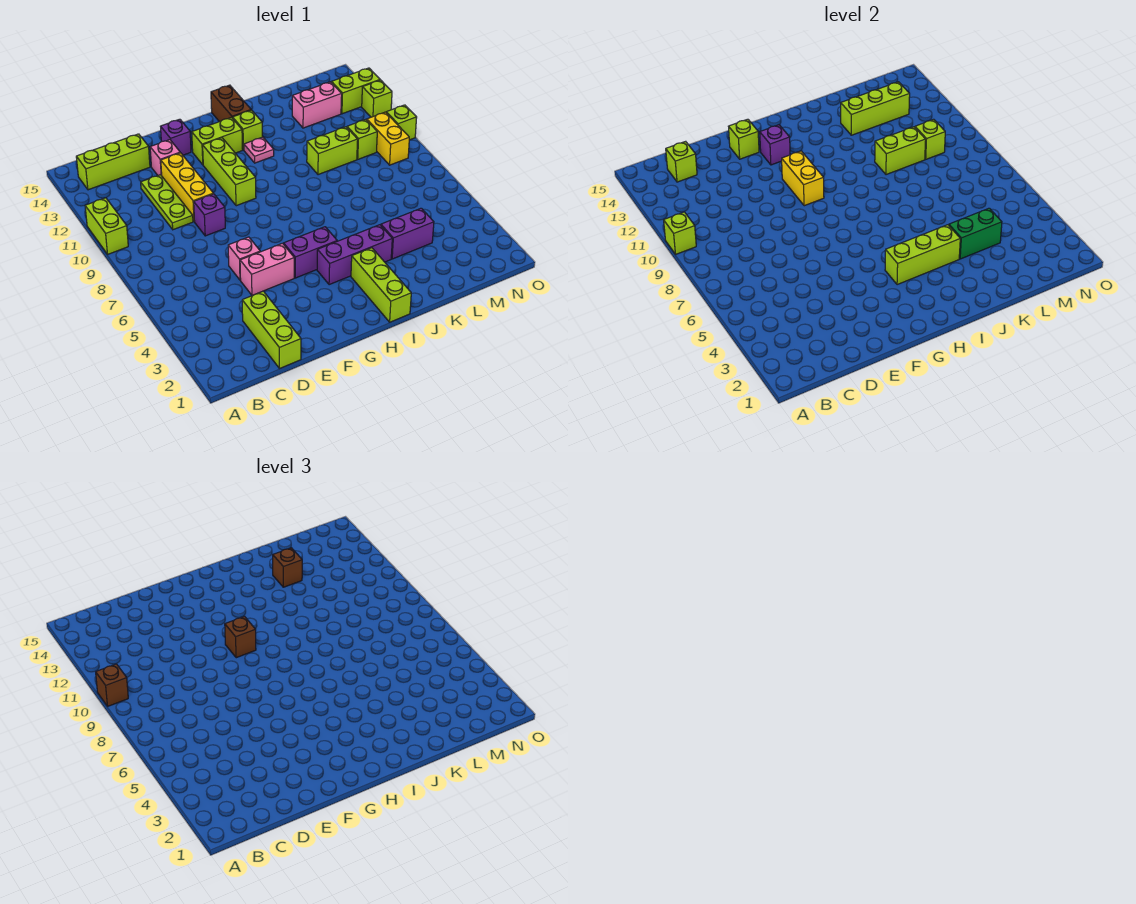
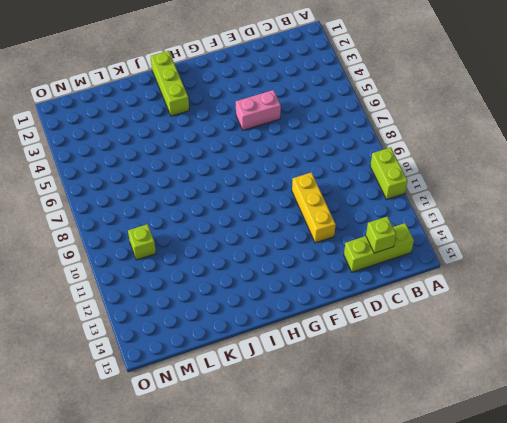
none -> lime brick D1:D3 level 1
none -> lime plate D10:D12 level 1
none -> pink brick E6 level 1
none -> purple brick E9 level 1

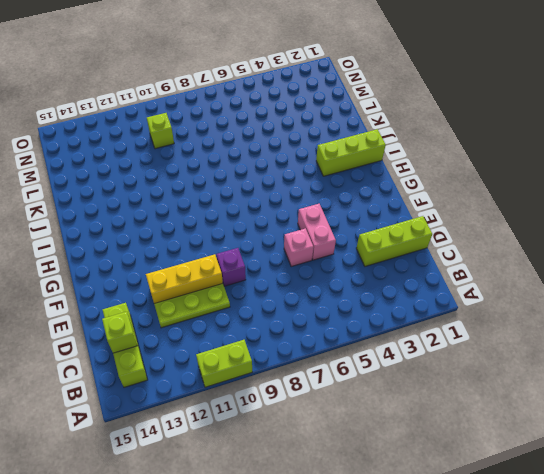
none -> pink brick E13 level 1
none -> purple brick F14 level 1
none -> purple brick G5:H5 level 1
none -> lime brick G10:G12 level 1

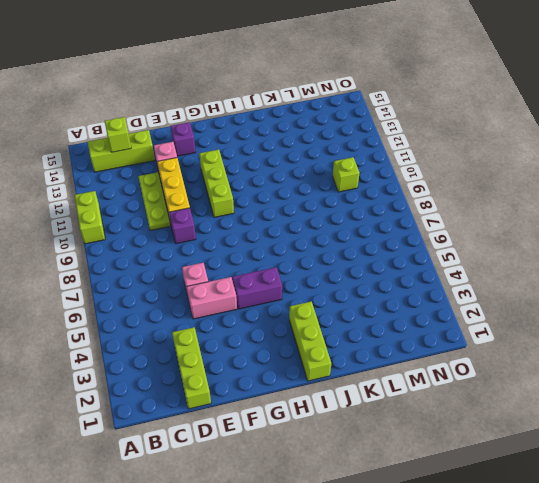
none -> lime brick G13:H13 level 1
none -> purple brick H4:J4 level 1
none -> pink plate I12 level 1
none -> lime brick I13 level 1

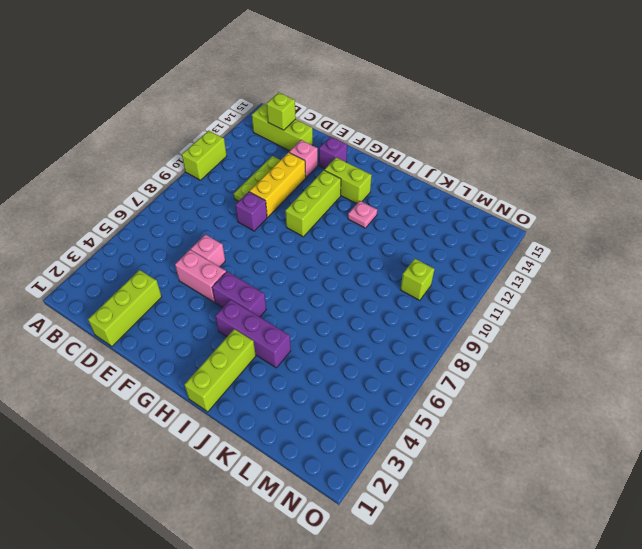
none -> lime brick I13 level 1
none -> brown brick I14:I15 level 1
none -> purple brick K4:L4 level 1
none -> lime brick K10:L10 level 1

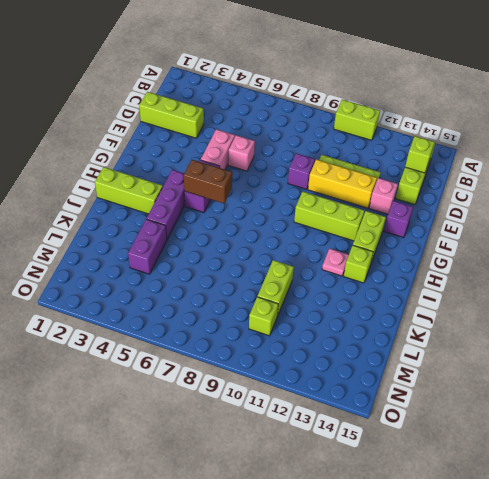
brown brick H5:H6 level 2 -> brown brick I14:I15 level 1
none -> pink brick L13:M13 level 1
none -> yellow brick N9:N10 level 1
none -> lime brick N13:O13 level 1
none -> lime brick O10 level 1

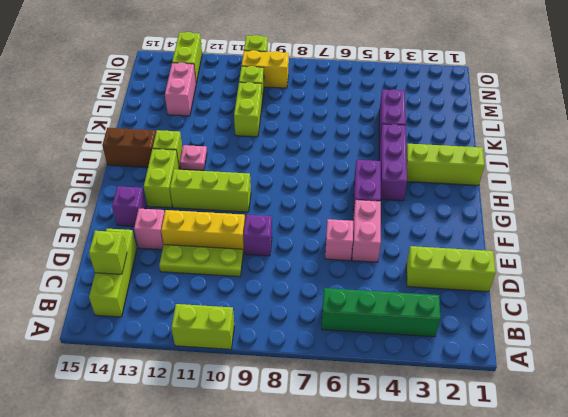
green brick B3:B6 level 1 -> none
none -> lime brick O12 level 1
none -> lime brick A10 level 2
none -> lime brick F14 level 2
none -> yellow brick G10:G11 level 2

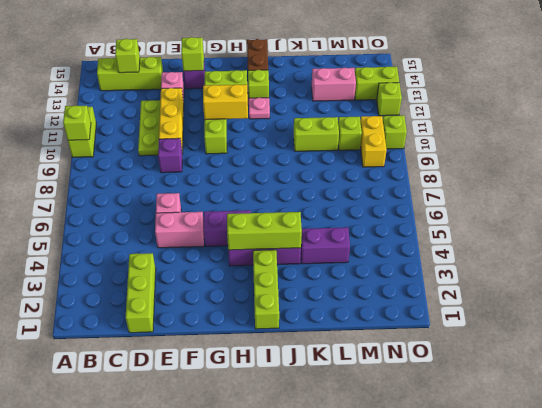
yellow brick G11:H11 level 2 -> yellow brick G10:G11 level 2
none -> purple brick G13 level 2
none -> green brick K4:L4 level 2
none -> lime brick K10:L10 level 2
none -> lime brick K13:M13 level 2

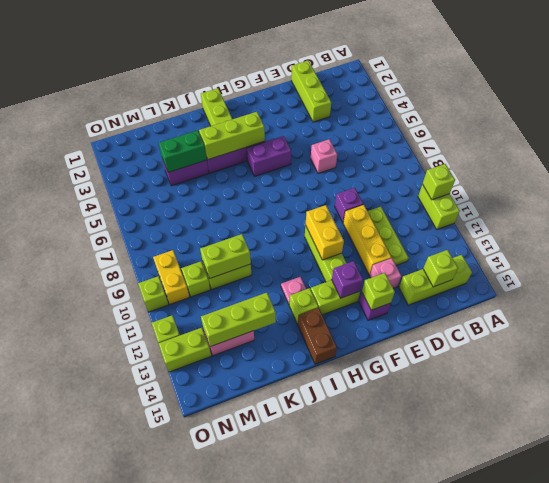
none -> pink brick E5:F5 level 1
none -> lime brick M10 level 2
none -> brown brick A10 level 3
none -> brown brick G10 level 3

